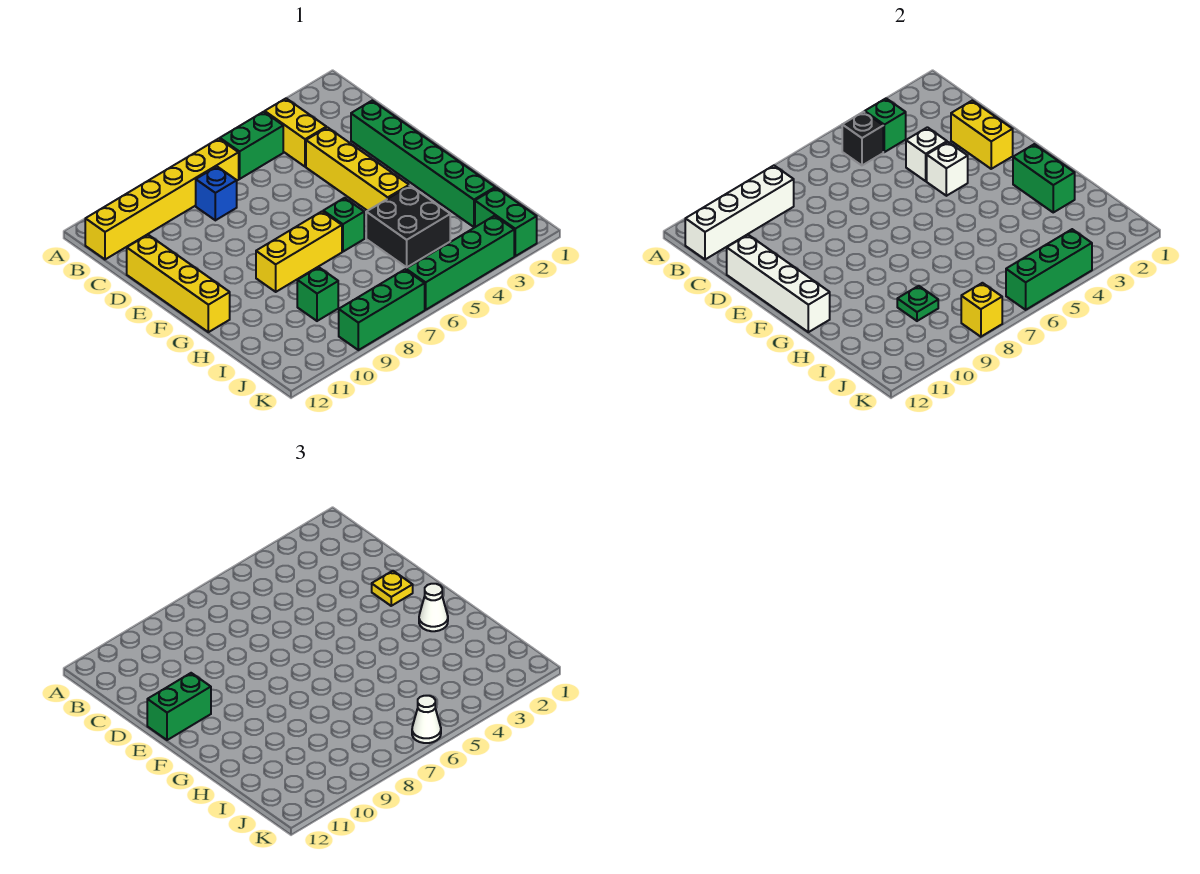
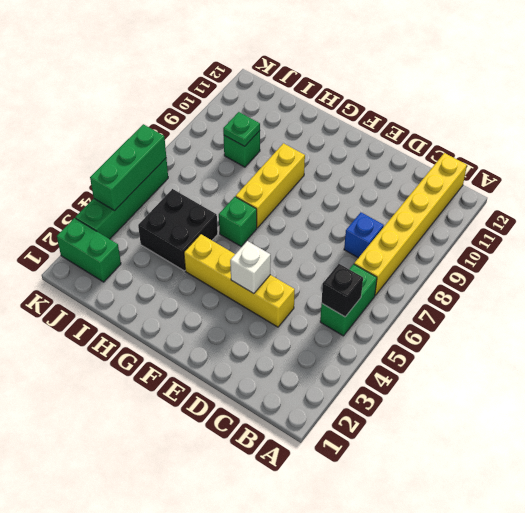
none -> yellow brick B4:C4 level 1
none -> green brick D2:I2 level 1
none -> yellow brick D12:G12 level 1

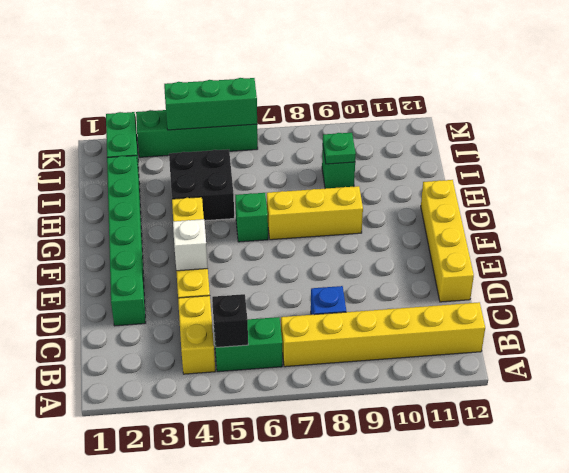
none -> green brick K7:K9 level 1
none -> green brick B4 level 2
none -> white brick B9:B12 level 2

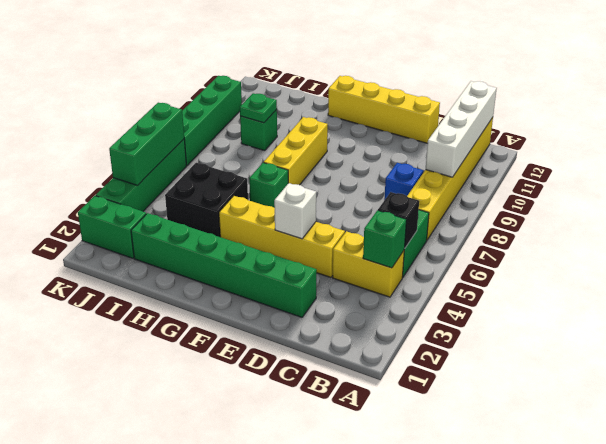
green brick K7:K10 level 1 -> green brick K7:K9 level 1
none -> yellow brick D2:E2 level 2
none -> white brick D4 level 2
none -> white brick D12:G12 level 2

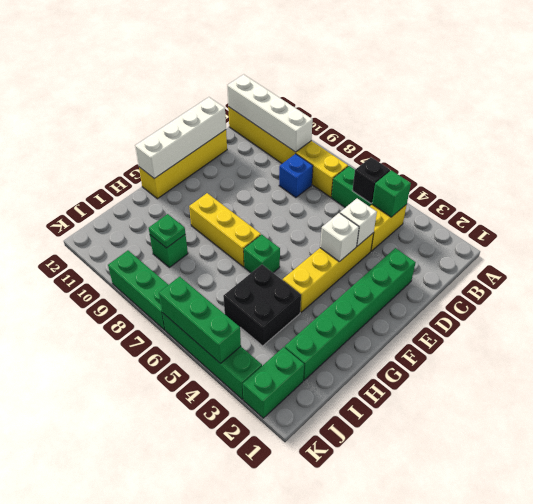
none -> yellow brick D2:E2 level 2
none -> green brick G2:H2 level 2
none -> yellow brick K8 level 2

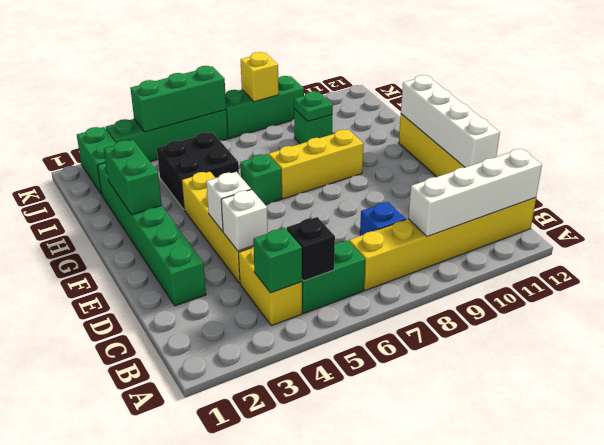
none -> yellow brick D2:E2 level 2
none -> yellow plate E2 level 3
none -> green brick E11:E12 level 3

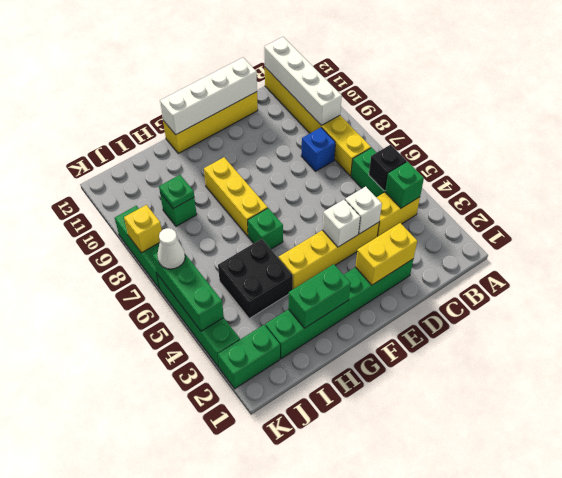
none -> yellow plate E2 level 3
none -> green brick E11:E12 level 3
none -> white cone G2 level 3

